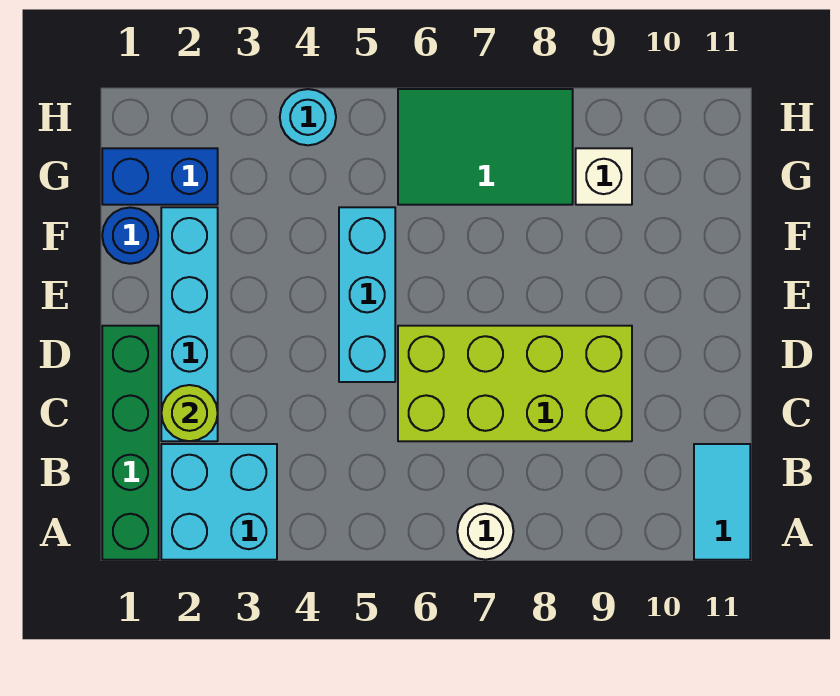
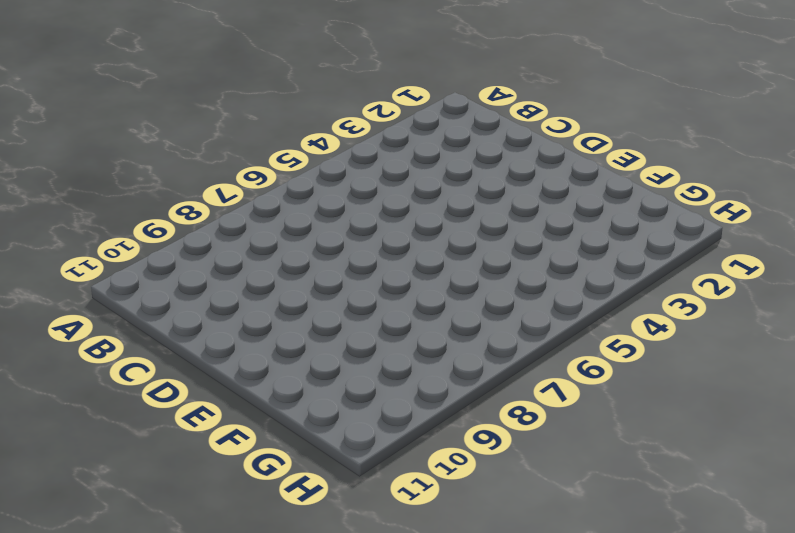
none -> green brick A1:D1 level 1
none -> cyan brick A2:B3 level 1
none -> white round brick A7 level 1

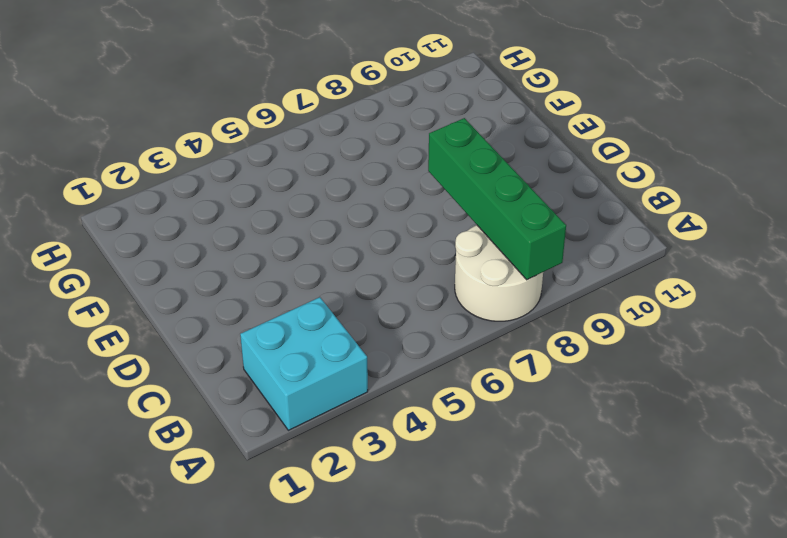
white round brick A7:B8 level 1 -> white round brick A7 level 1
green brick A8:D8 level 2 -> green brick A1:D1 level 1
none -> cyan tile A11:B11 level 1
none -> cyan brick C2:F2 level 1
none -> lime brick C6:D9 level 1

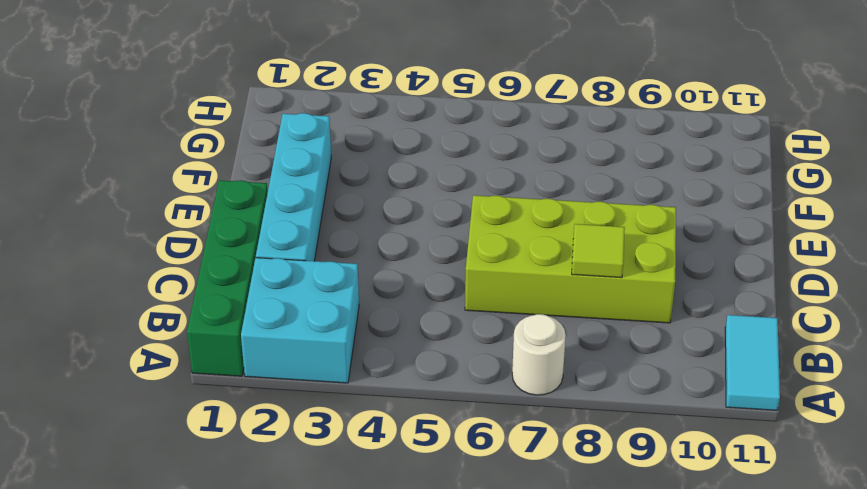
lime tile C8 level 2 -> none
none -> cyan brick D5:F5 level 1
none -> blue round brick F1 level 1
none -> blue brick G1:G2 level 1

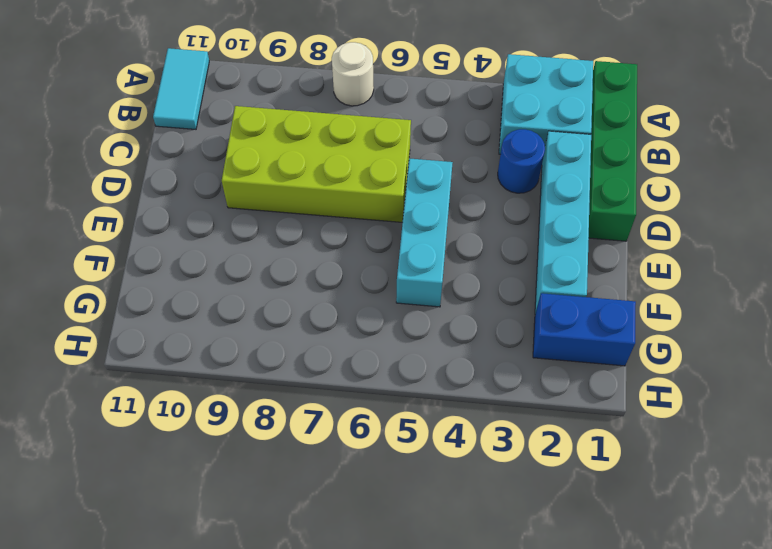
blue round brick C3 level 1 -> blue round brick F1 level 1
none -> green tile G6:H8 level 1
none -> white brick G9 level 1
none -> cyan round brick H4 level 1

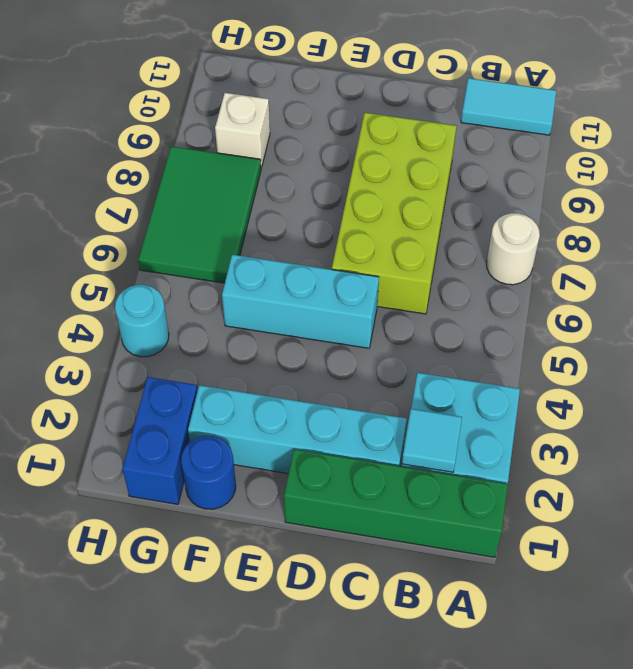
cyan tile B2 level 2 -> none
none -> lime round brick C2 level 2

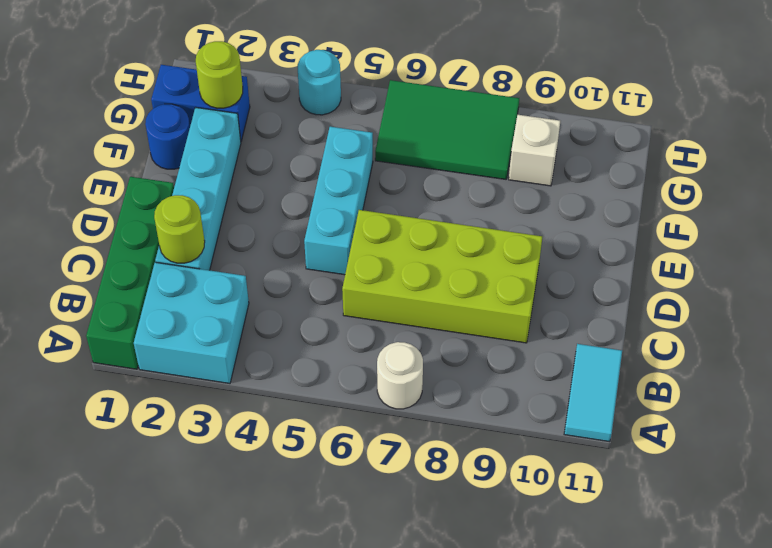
lime round brick G2 level 2 -> none

